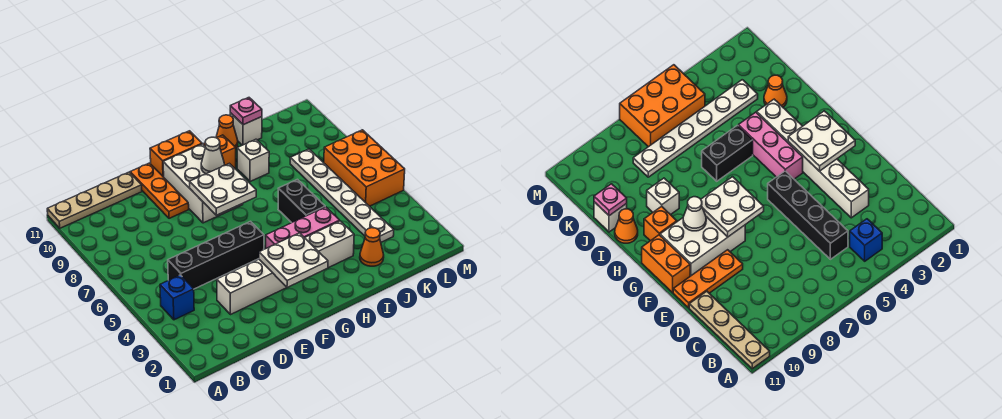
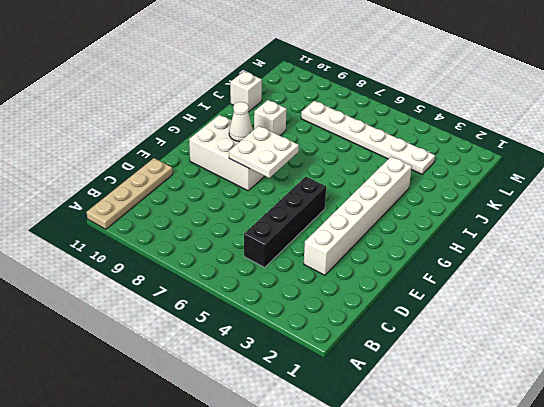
none -> blue brick B4 level 1
none -> orange plate E9:E11 level 1
none -> orange brick F11:G11 level 1

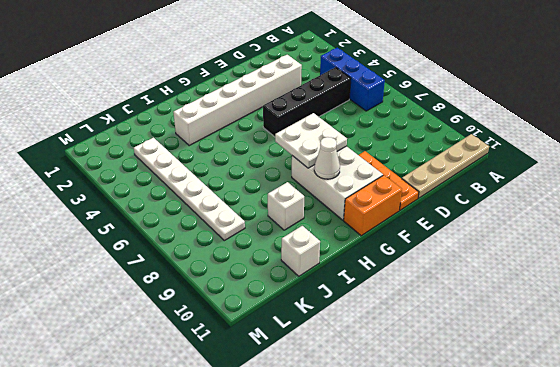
blue brick B4:B6 level 1 -> blue brick B4 level 1
none -> pink brick G4:I4 level 1
none -> orange brick H10 level 1
none -> black brick I5:I6 level 1

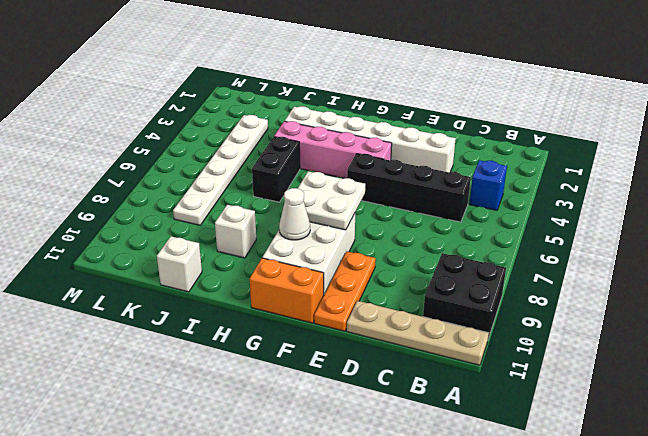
black brick A9:B10 level 1 -> none
pink brick F4:I4 level 1 -> pink brick G4:I4 level 1
none -> orange brick H10 level 1
none -> orange cone I11 level 1
none -> orange cone J2 level 1

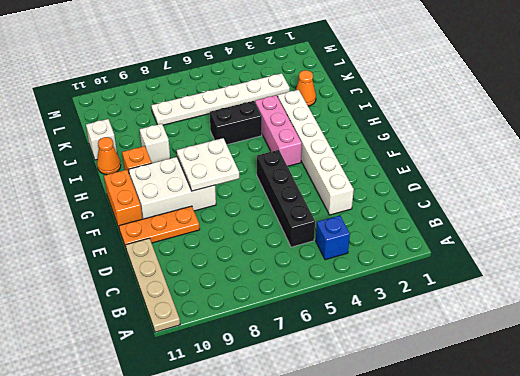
none -> orange brick L5:M7 level 1
none -> white plate F2:G3 level 2
none -> white cone G9 level 2

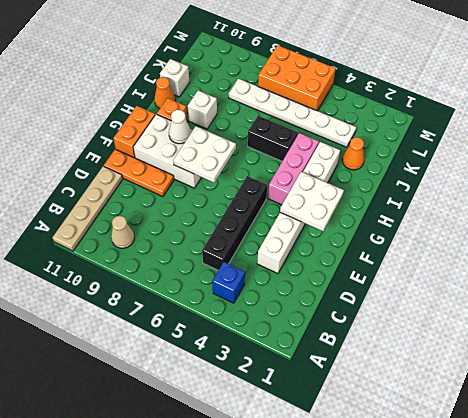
tan cone B9 level 1 -> none
none -> pink plate J11 level 2

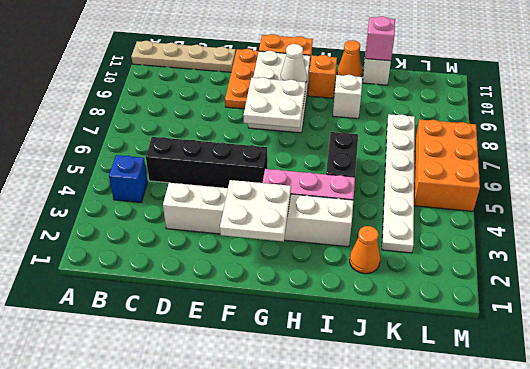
pink brick J11 level 2 -> pink plate J11 level 2

